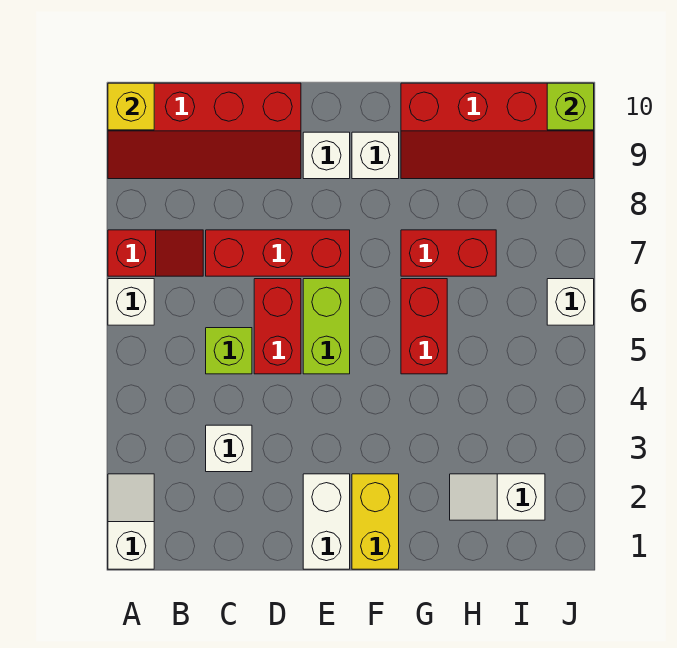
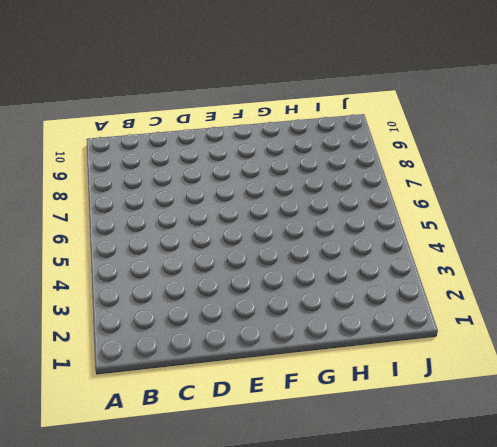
none -> white slope A1:A2 level 1 top 1
none -> white brick A6 level 1
none -> red slope A7:B7 level 1 top A

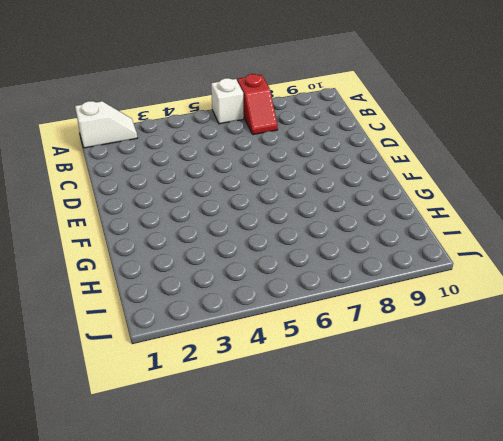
none -> red slope A9:D10 level 1 top 10
none -> white brick C3 level 1
none -> lime brick C5 level 1

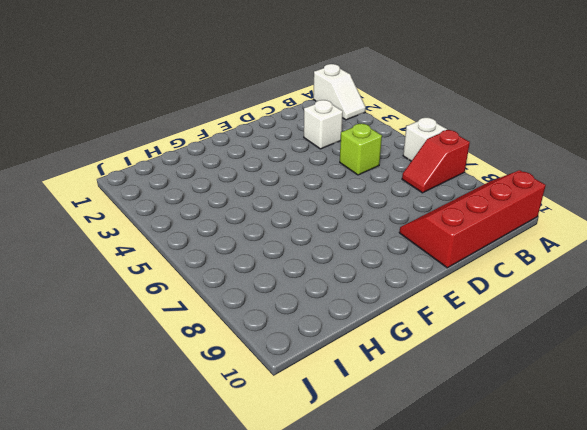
none -> red brick C7:E7 level 1
none -> red brick D5:D6 level 1
none -> white brick E1:E2 level 1

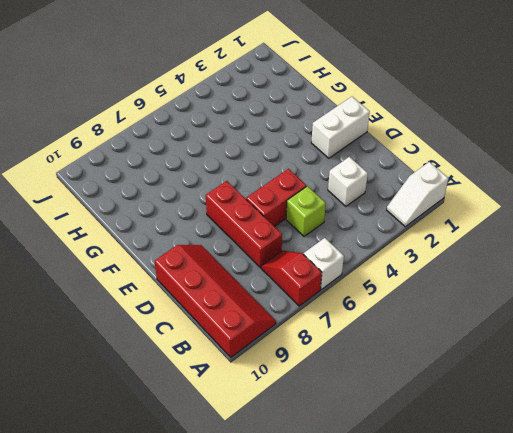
none -> lime brick E5:E6 level 1
none -> white brick E9 level 1
none -> yellow brick F1:F2 level 1

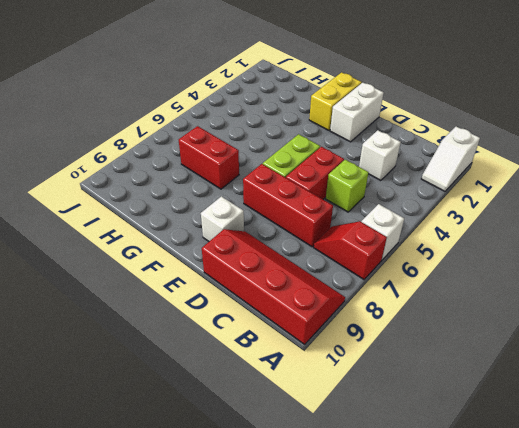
none -> white brick F9 level 1
none -> red brick G5:G6 level 1
none -> red slope G9:J10 level 1 top 10

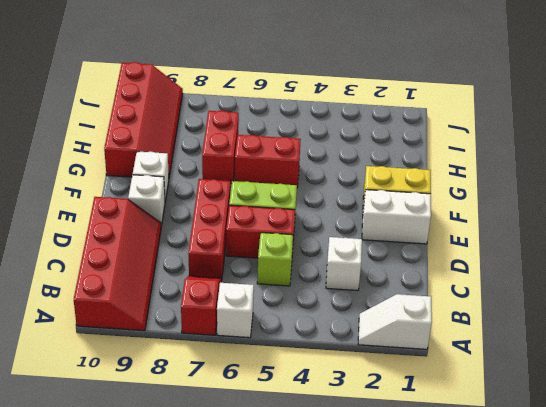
none -> white slope H2:I2 level 1 top I
none -> white brick J6 level 1
none -> yellow brick A10 level 2

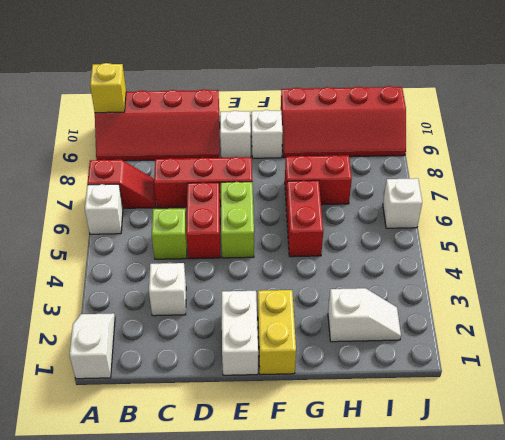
white slope H2:I2 level 1 top H -> white slope H2:I2 level 1 top I
none -> lime brick J10 level 2

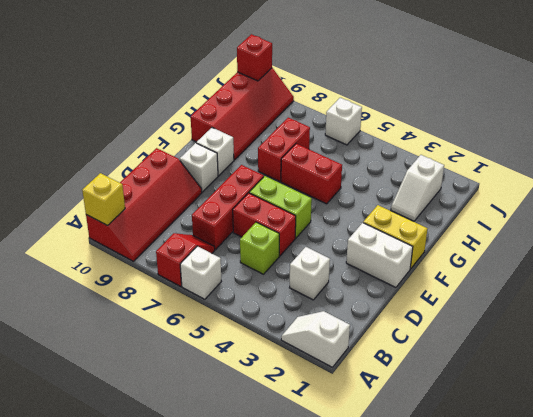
red brick J10 level 2 -> lime brick J10 level 2

